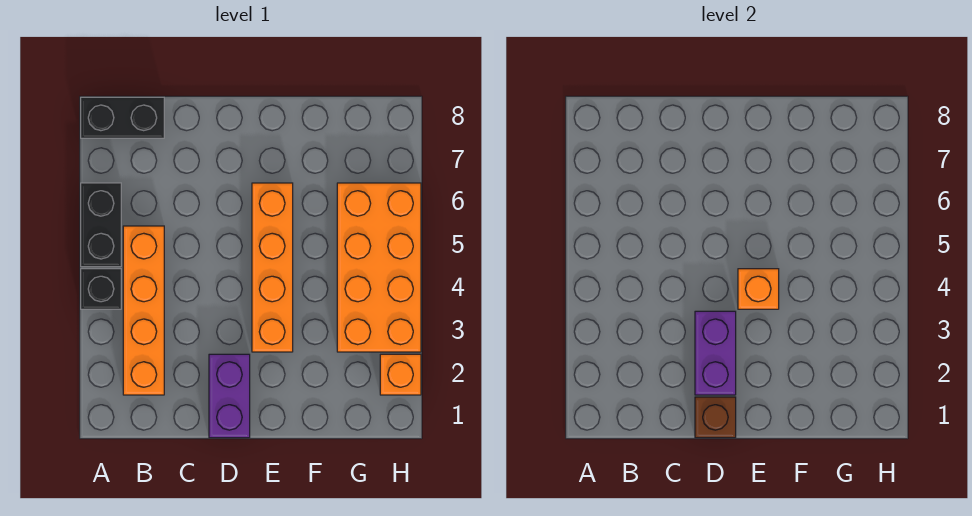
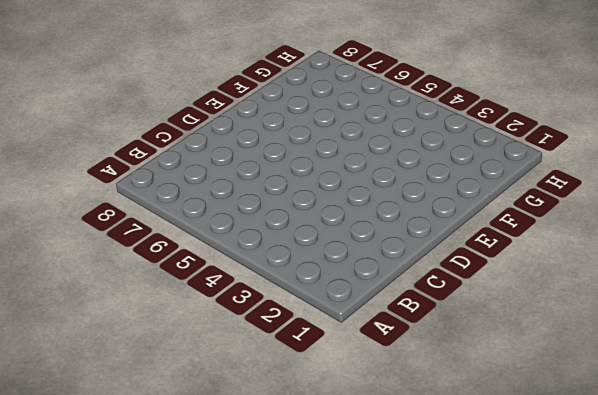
none -> black brick A4 level 1
none -> black brick A5:A6 level 1

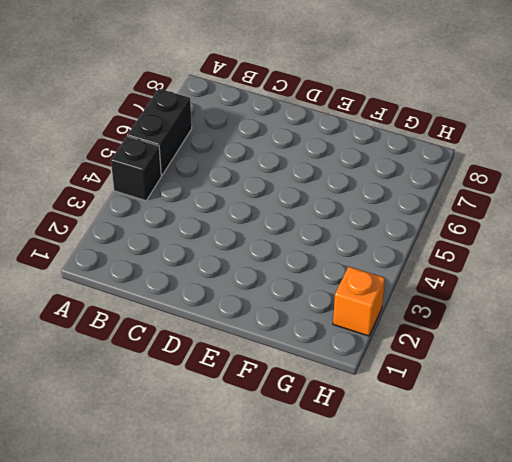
none -> black brick A8:B8 level 1
none -> orange brick B2:B5 level 1

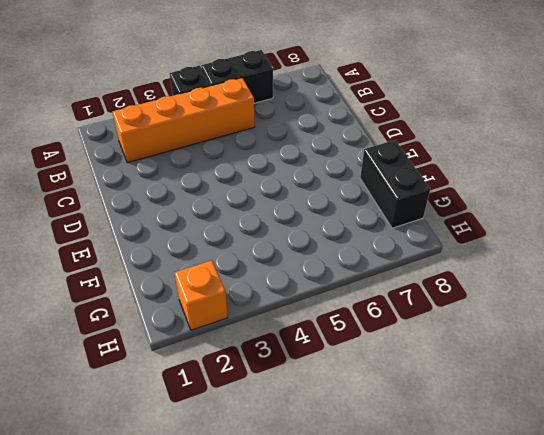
black brick F8:G8 level 1 -> black brick A8:B8 level 1
none -> purple brick D1:D2 level 1
none -> orange brick E3:E6 level 1

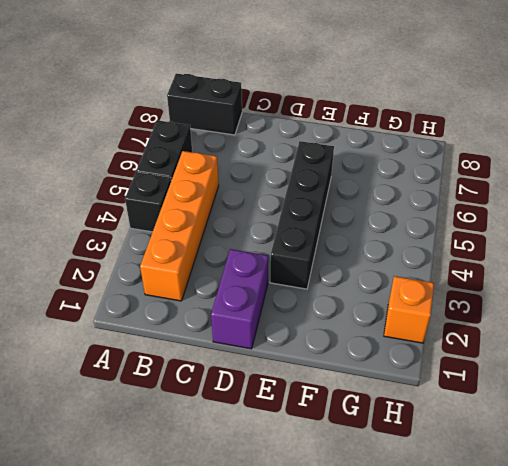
black brick E3:E6 level 1 -> orange brick E3:E6 level 1
none -> orange brick G3:H6 level 1
none -> brown brick D1 level 2

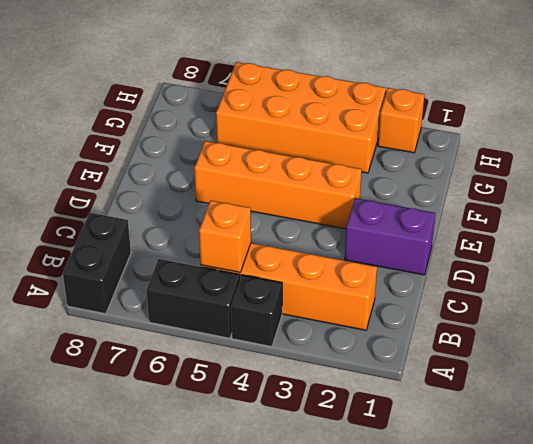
orange brick B5 level 2 -> orange brick E4 level 2
none -> brown brick D1 level 2
none -> purple brick D2:D3 level 2

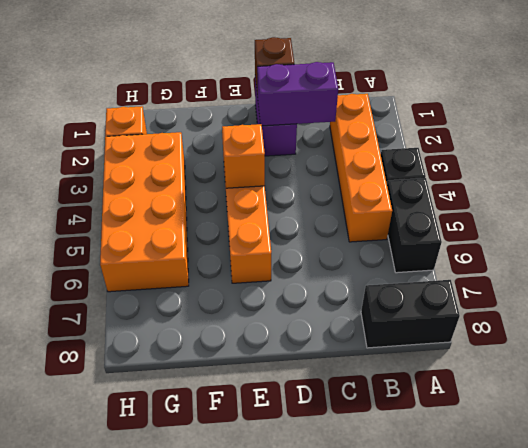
purple brick C2:D2 level 2 -> purple brick D2:D3 level 2

